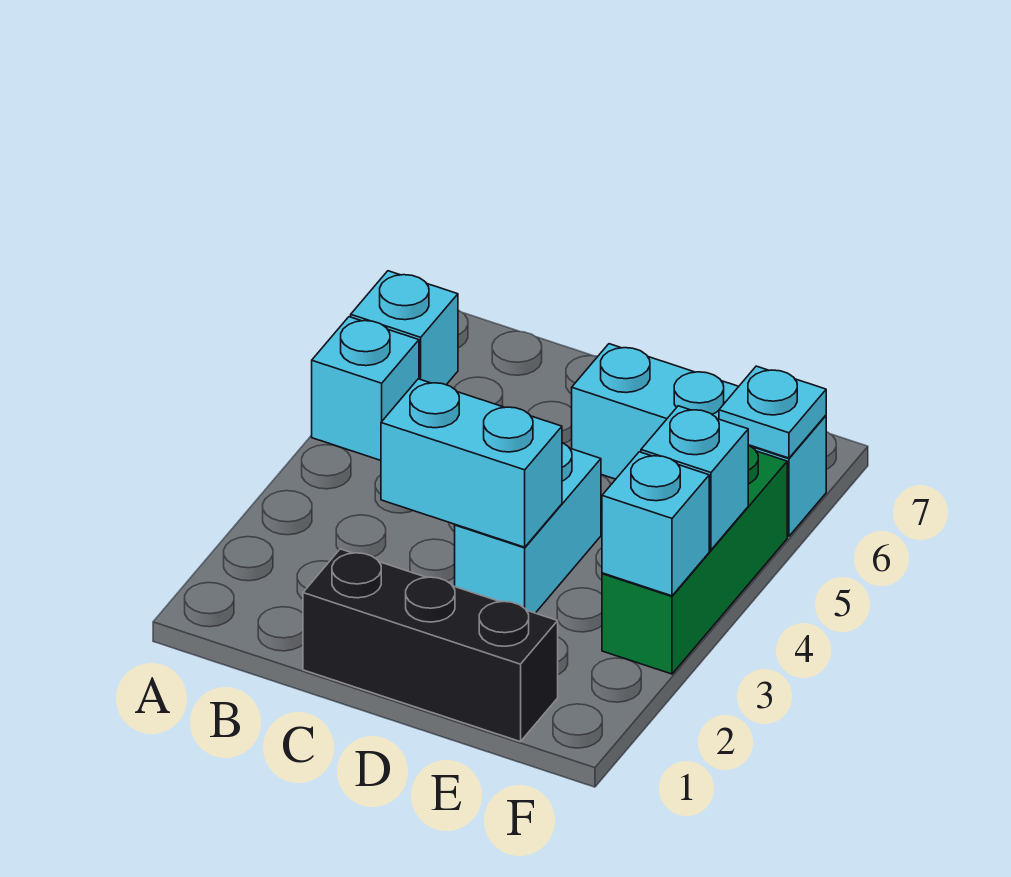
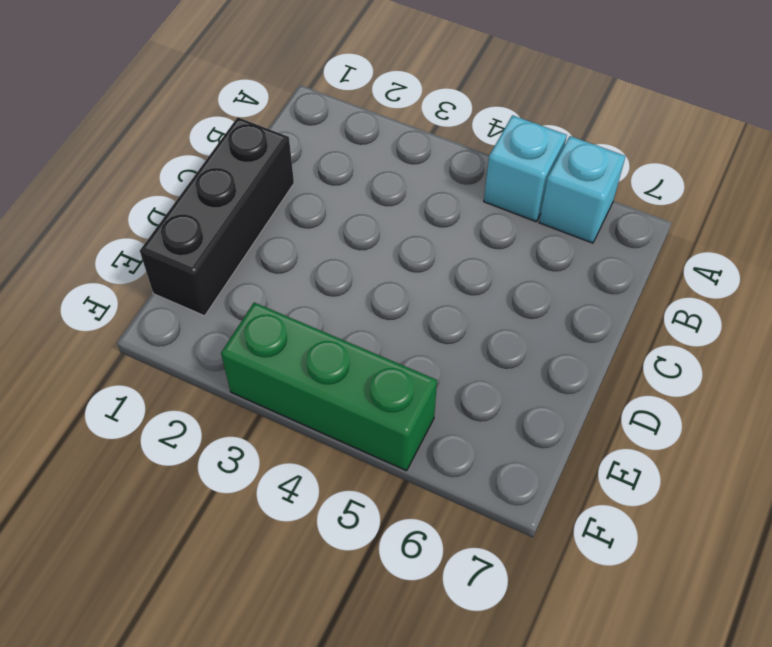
none -> cyan brick D3:D4 level 1
none -> cyan brick D6:F6 level 1

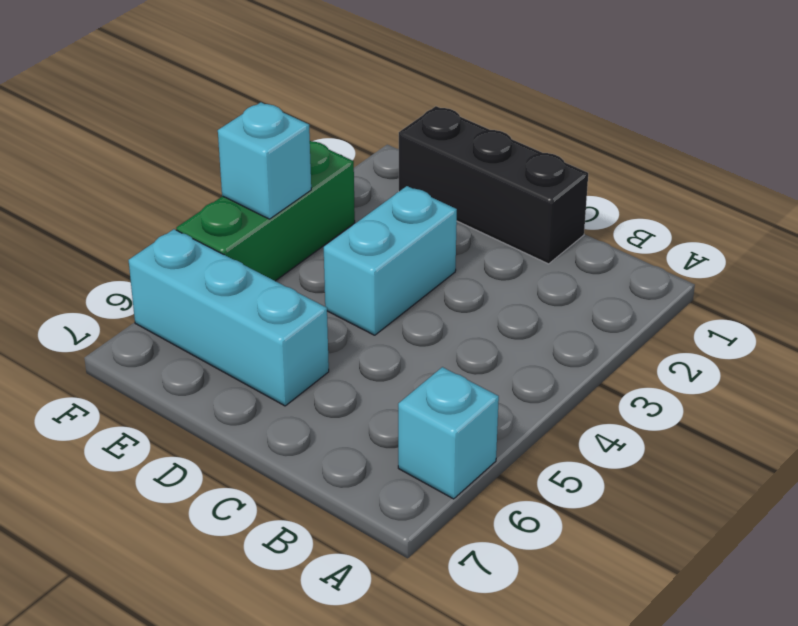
none -> cyan brick A5 level 1
none -> cyan brick C3:D3 level 2

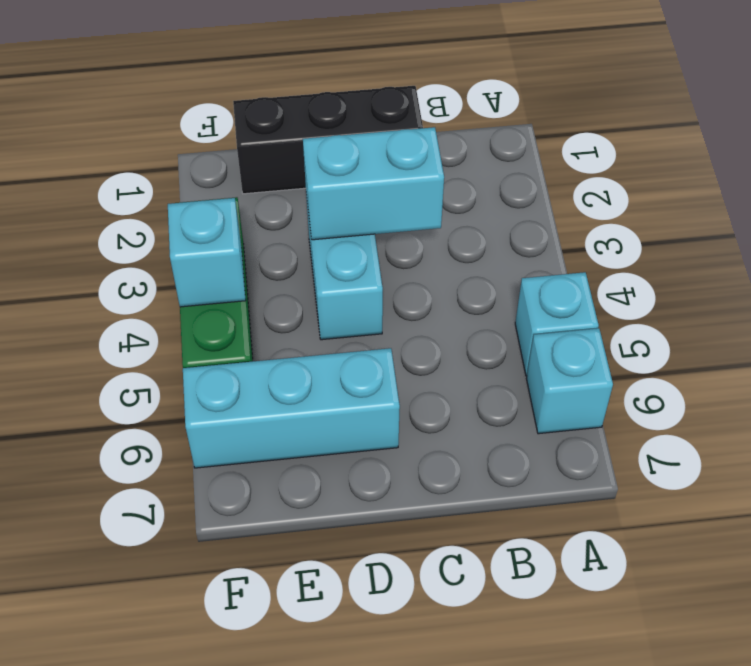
none -> cyan brick F3 level 2
none -> cyan plate F6 level 2

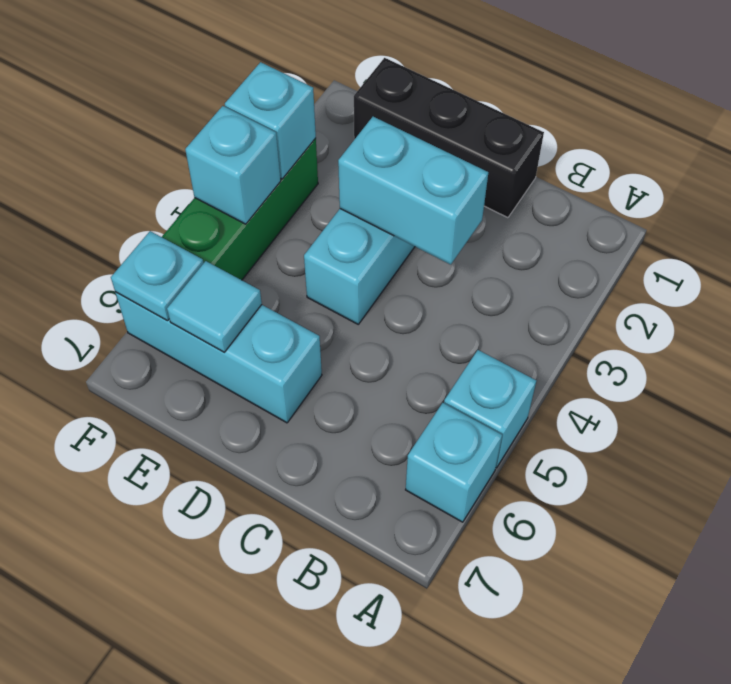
cyan tile E6 level 2 -> none

